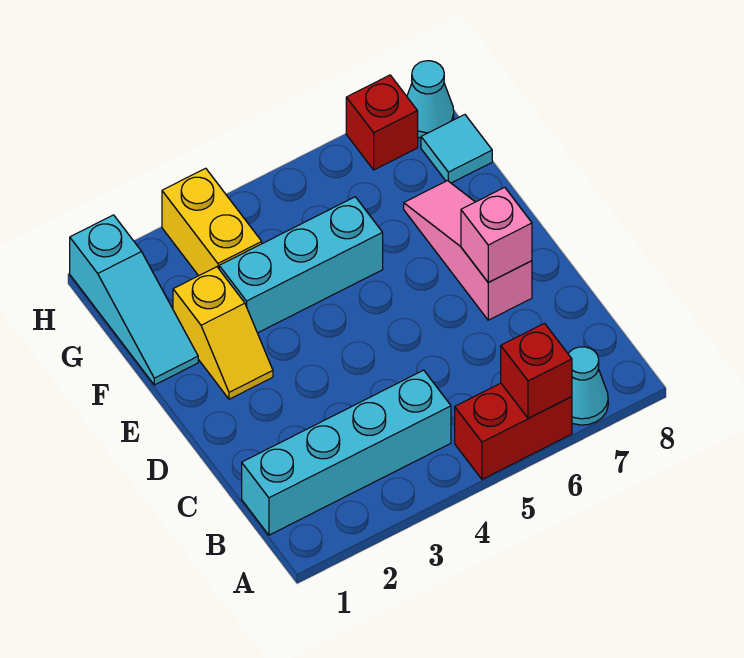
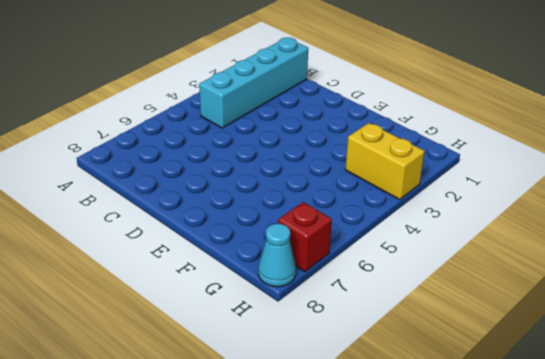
none -> red brick A5:A6 level 1
none -> cyan cone A7 level 1
none -> pink slope D7:F7 level 1 top D

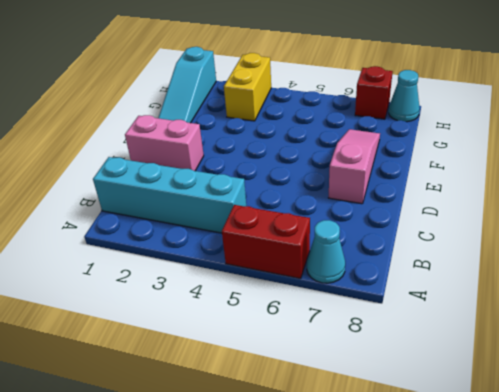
pink brick D1:D2 level 1 -> none
none -> yellow slope E2:F2 level 1 top F
none -> cyan brick F3:F5 level 1
none -> cyan tile G8 level 1

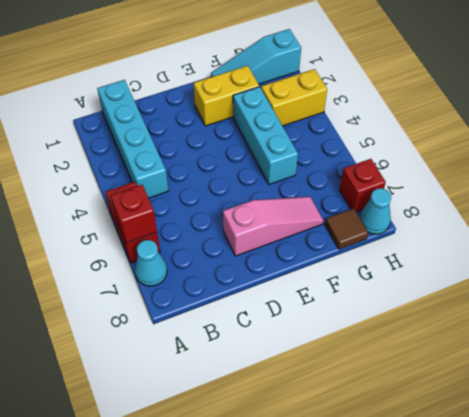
yellow brick E2:F2 level 1 -> yellow slope E2:F2 level 1 top F
brown tile G8 level 1 -> cyan tile G8 level 1
none -> pink brick D7 level 2

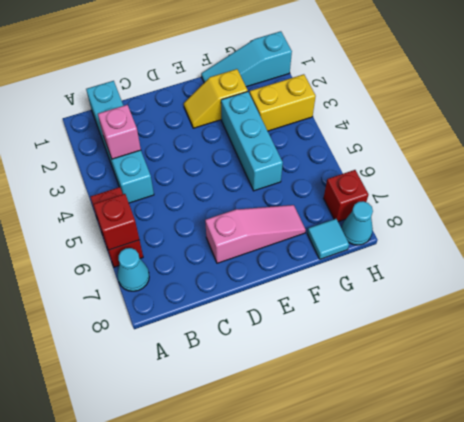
pink brick B3 level 2 -> pink brick D7 level 2

